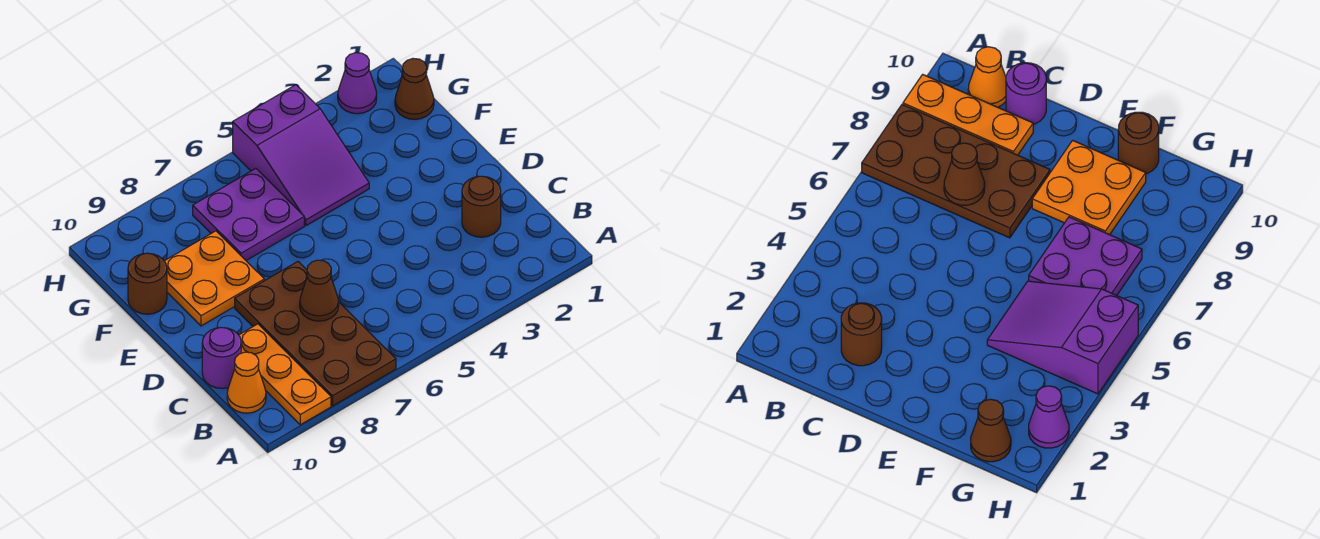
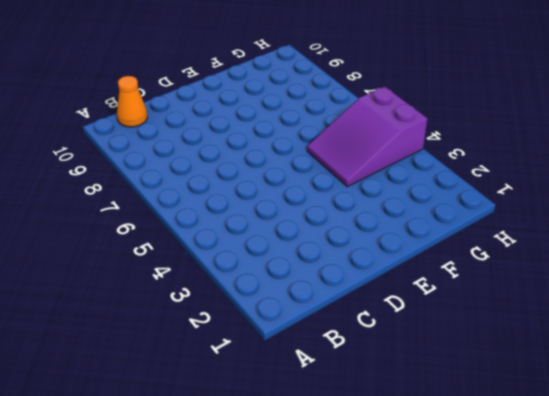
none -> brown plate A7:D8 level 1
none -> orange plate A9:C9 level 1
none -> brown round brick C2 level 1

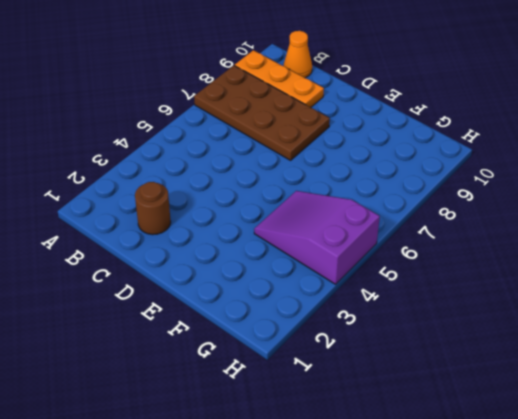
none -> purple round brick C10 level 1
none -> orange plate E8:F9 level 1
none -> purple plate F6:G7 level 1

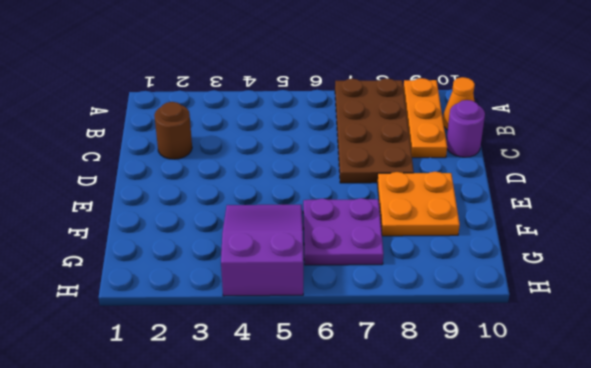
none -> brown round brick F10 level 1
none -> brown cone G1 level 1
none -> purple cone H2 level 1

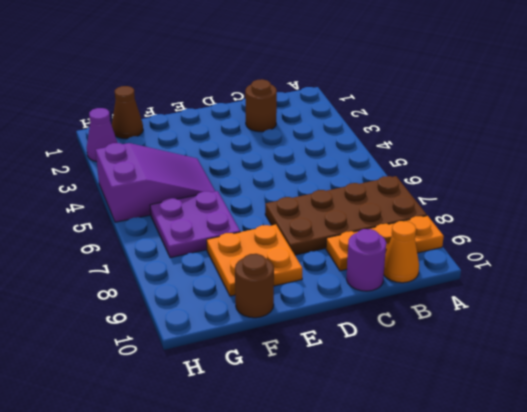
none -> brown cone C7 level 2

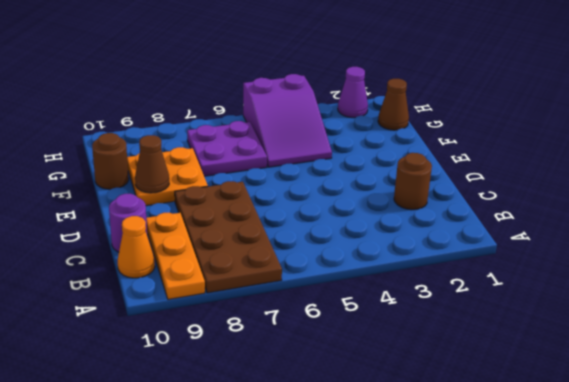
brown cone E9 level 2 -> brown cone C7 level 2

